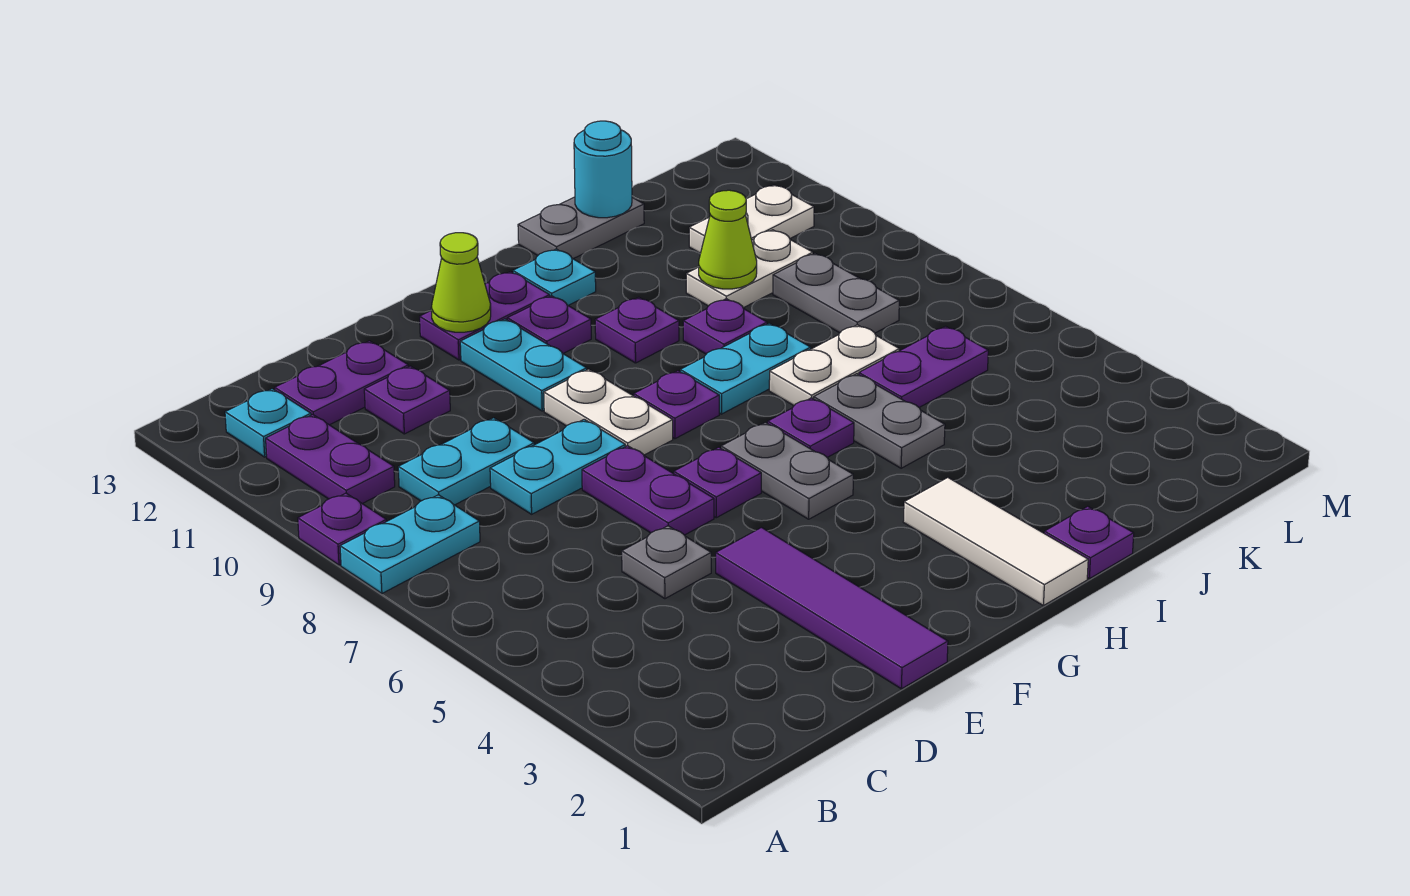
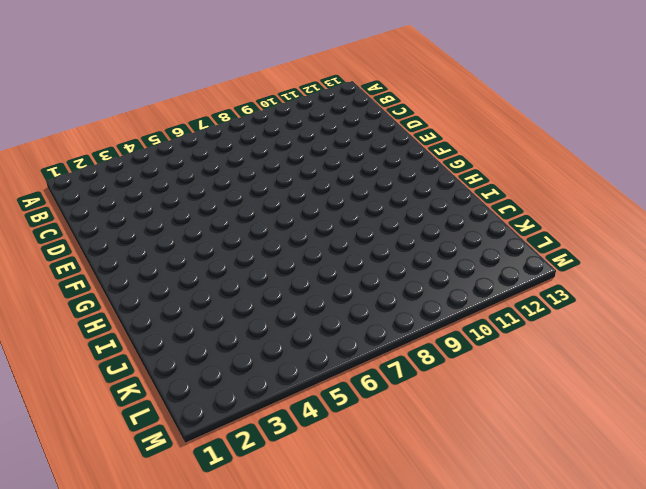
none -> cyan plate A8:B8 level 1
none -> purple plate A9 level 1
none -> purple plate B10:B11 level 1
none -> cyan plate B12 level 1

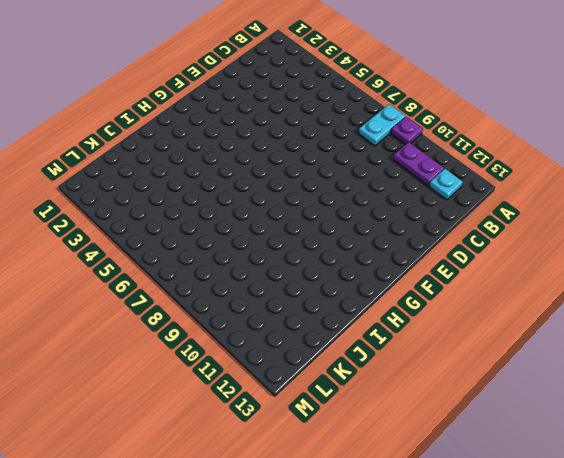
none -> cyan plate C9:D9 level 1
none -> purple plate C12:D12 level 1
none -> grey plate D5 level 1
none -> cyan plate D8:E8 level 1

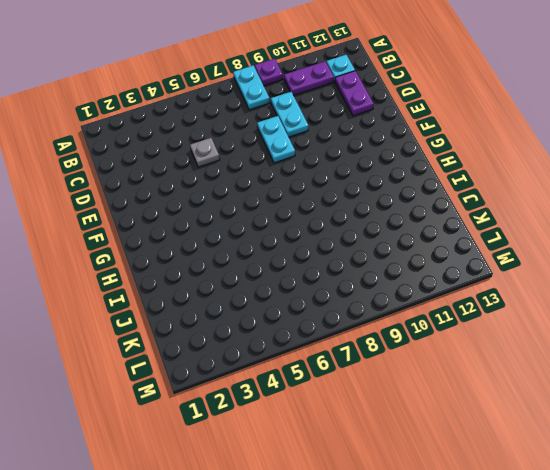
none -> purple plate D11 level 1
none -> purple tile E1:E4 level 1
none -> purple plate E6:E7 level 1
none -> purple plate F6 level 1

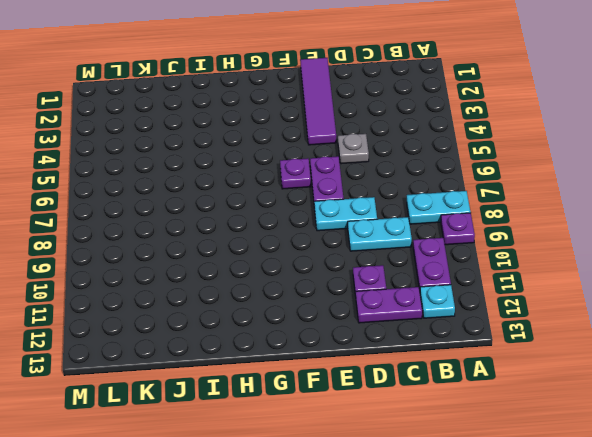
none -> white plate F8:F9 level 1
none -> cyan plate F10:F11 level 1
none -> purple plate F12:G12 level 1
none -> grey plate G5:G6 level 1

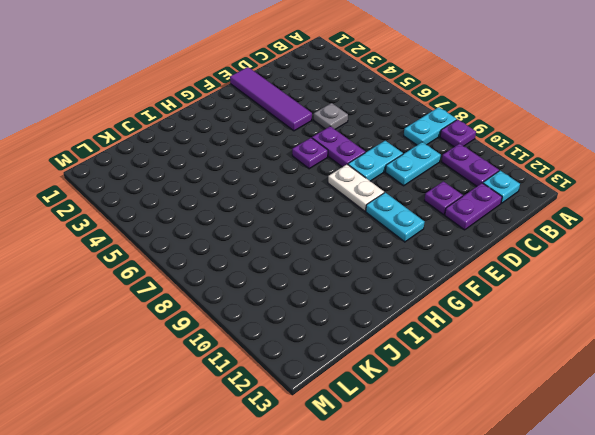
none -> purple plate F12:G12 level 1
none -> grey plate G5:G6 level 1
none -> purple plate G8 level 1
none -> purple plate G11 level 1

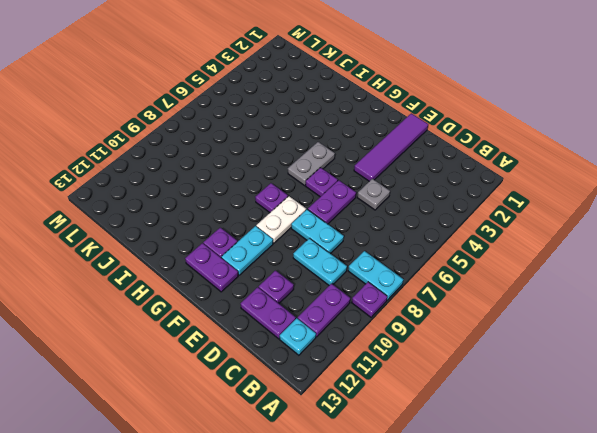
none -> white tile H1:H3 level 1
none -> purple plate H6 level 1
none -> cyan plate H8:I8 level 1
none -> purple plate H10 level 1

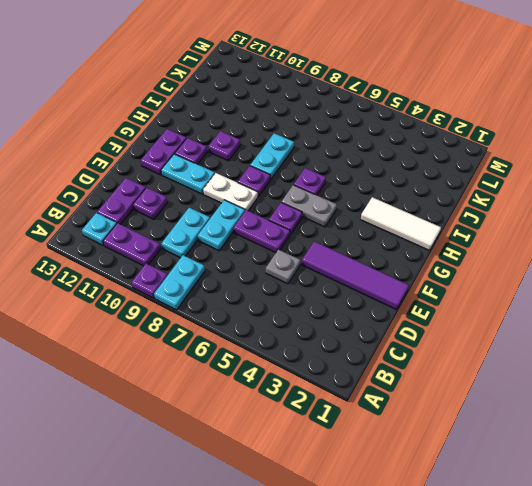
none -> cyan plate H12 level 1
none -> purple plate I1 level 1
none -> grey plate I5:I6 level 1
none -> white plate I7:J7 level 1

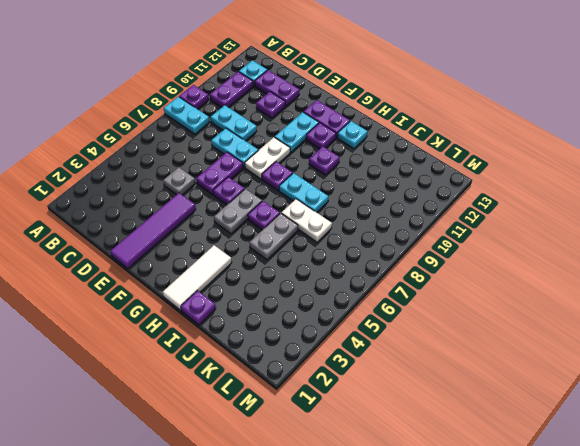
none -> purple plate I9 level 1
none -> grey plate I13:J13 level 1
none -> purple plate J6:K6 level 1
none -> white plate J10:K10 level 1

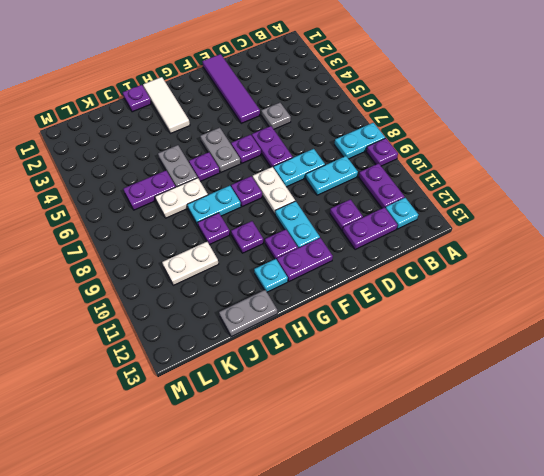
none -> grey plate K8:K9 level 1
none -> white plate K11:L11 level 1
none -> lime cone F12 level 2
none -> lime cone J10 level 2

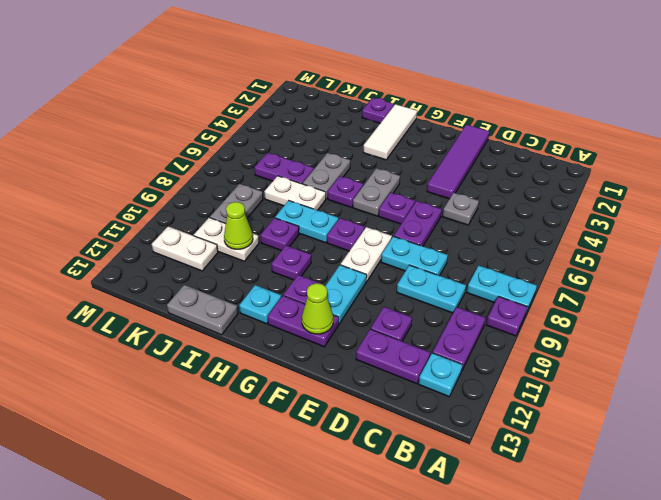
none -> cyan round brick J13 level 2

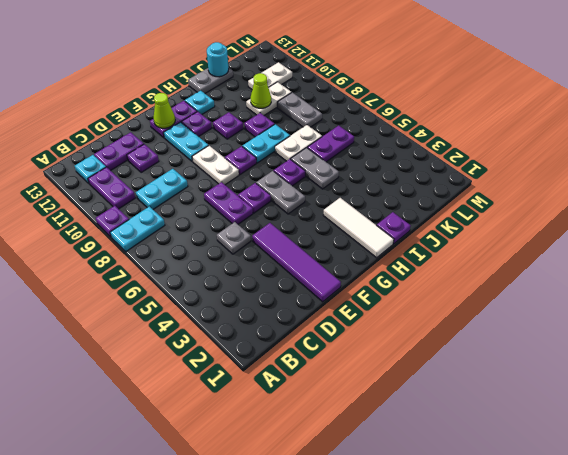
none -> cyan plate D8:E8 level 1

